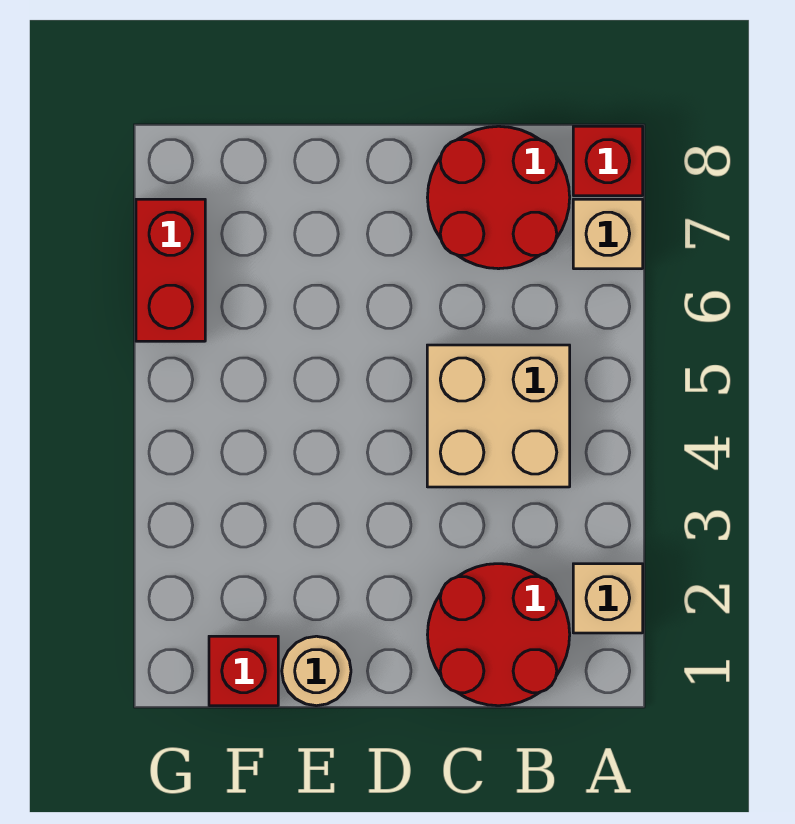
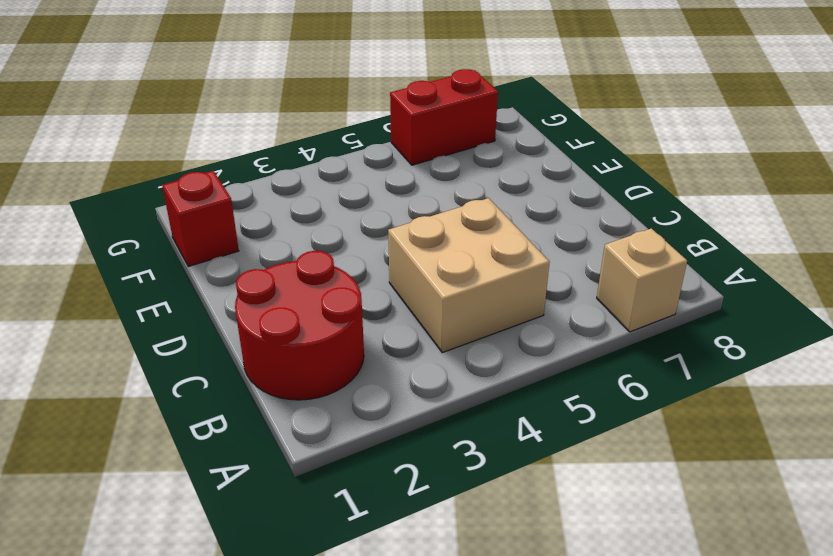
none -> tan brick A2 level 1
none -> red brick A8 level 1

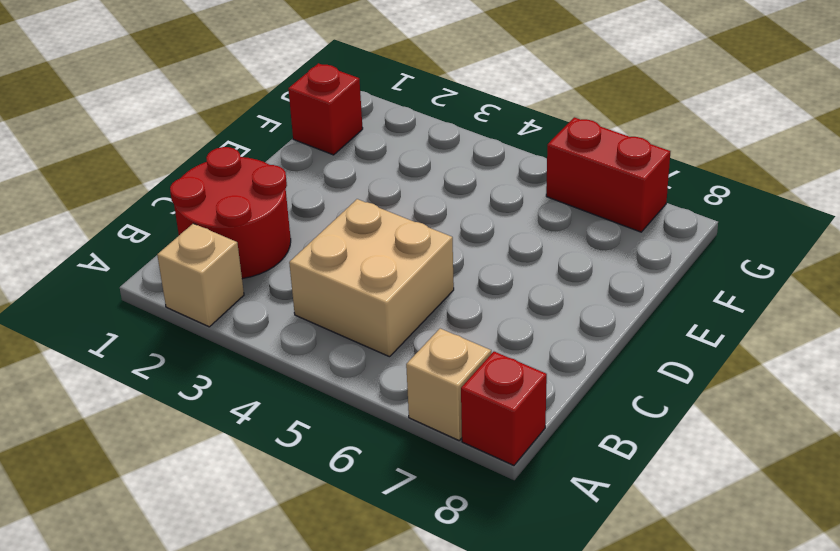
none -> red round brick B7:C8 level 1
none -> tan round brick E1 level 1

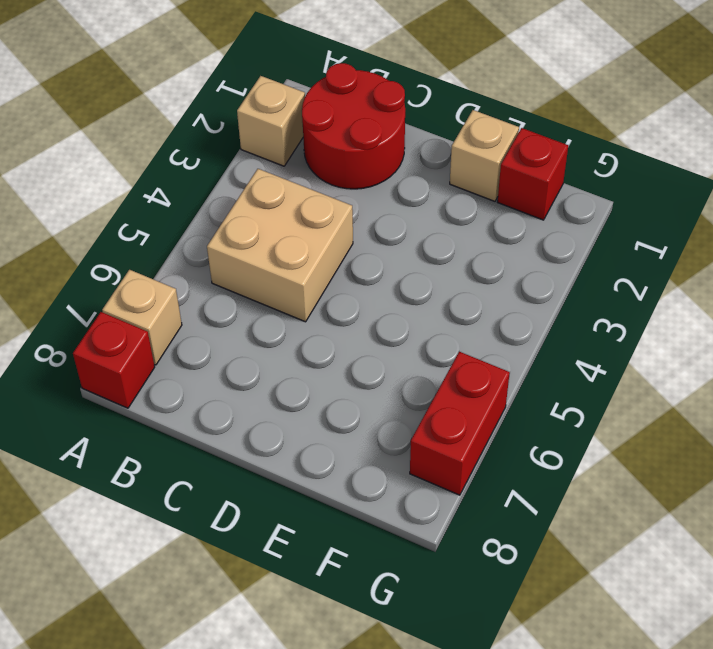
tan brick E1 level 1 -> tan round brick E1 level 1
none -> red round brick B7:C8 level 1

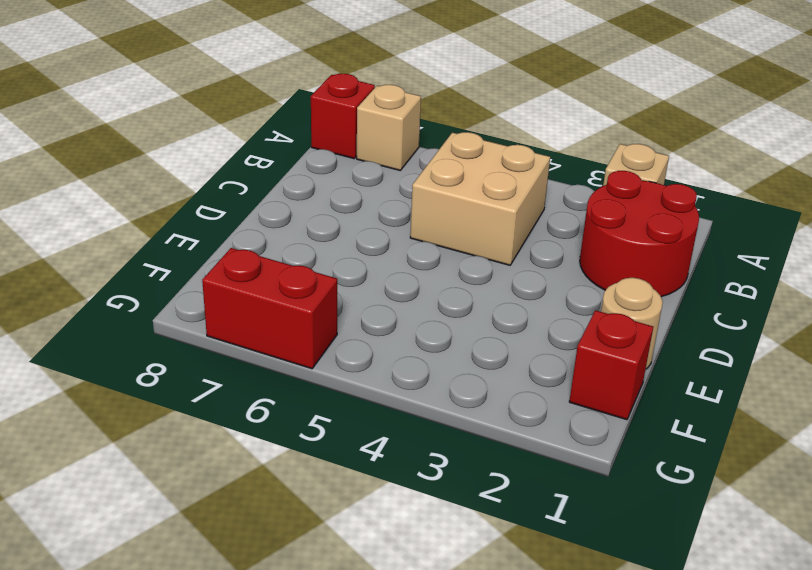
none -> red round brick B7:C8 level 1

